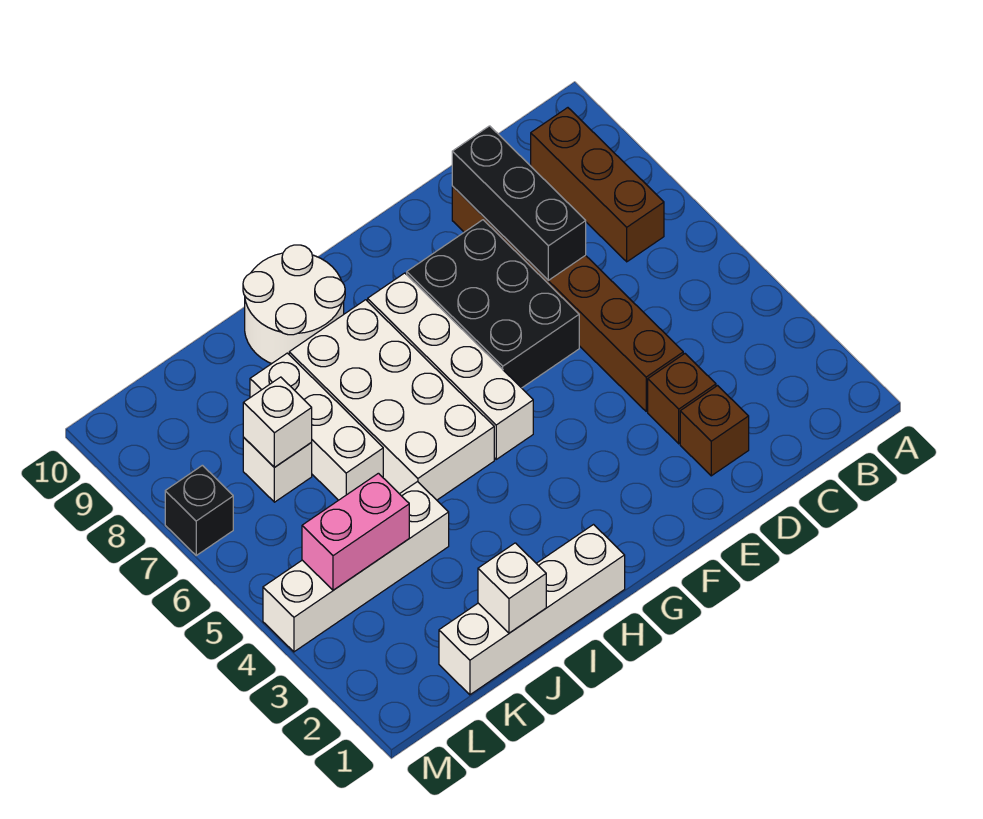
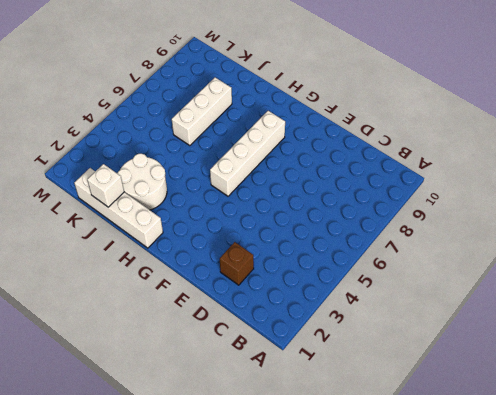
white round brick I2:J3 level 1 -> white round brick H9:I10 level 1
none -> brown brick B7:B9 level 1
none -> brown brick D3 level 1
none -> brown brick D4:D9 level 1

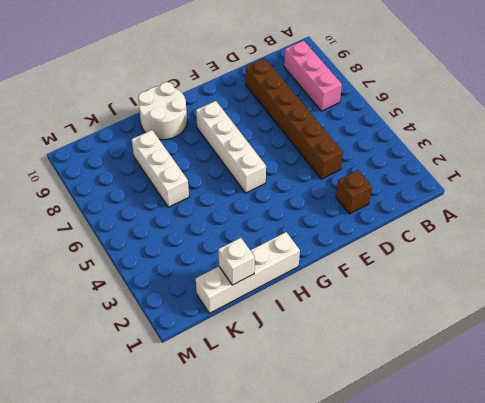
pink brick B7:B9 level 1 -> brown brick B7:B9 level 1
none -> brown brick D3 level 1
none -> black brick E6:F8 level 1
none -> white brick H5:I8 level 1

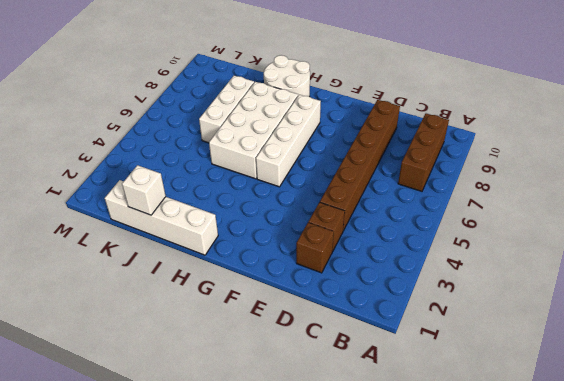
none -> black brick E6:F8 level 1
none -> white brick J4:M4 level 1
none -> white brick K7 level 1

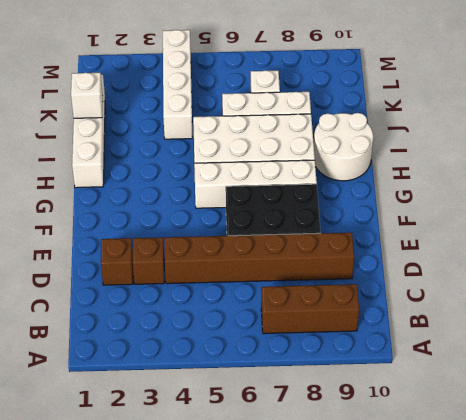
none -> black brick M7 level 1
none -> black brick D7:D9 level 2
none -> pink brick K4:L4 level 2

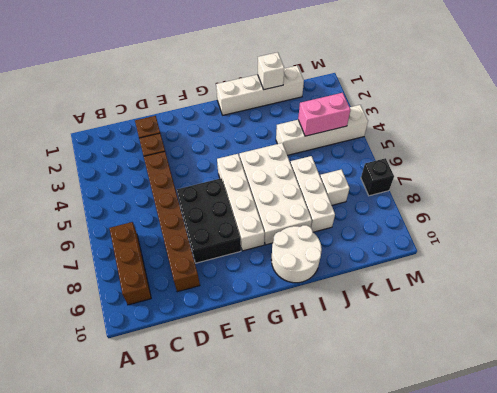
none -> black brick D7:D9 level 2
none -> white brick K7 level 2

